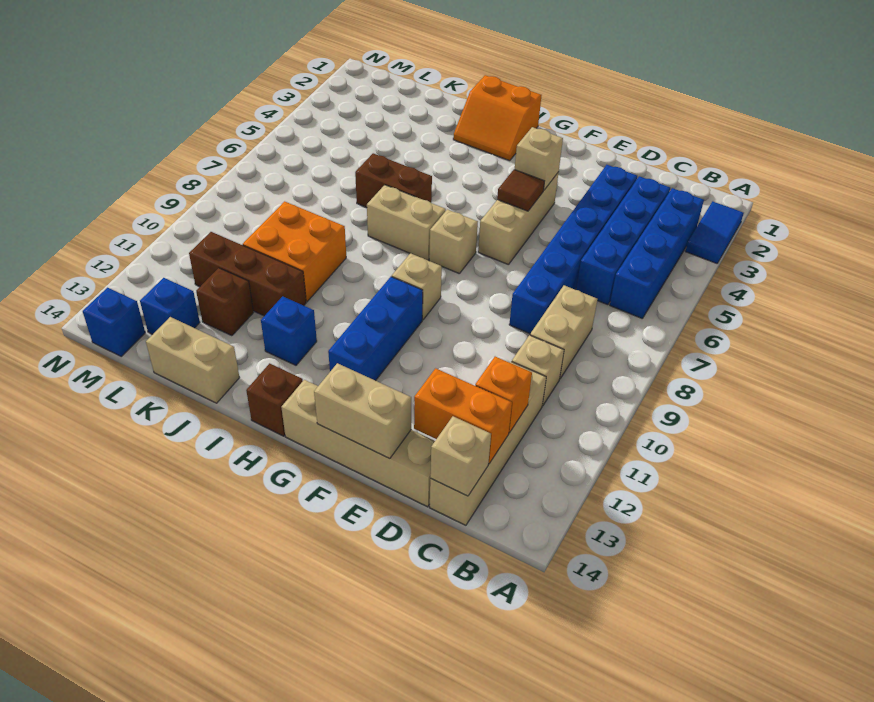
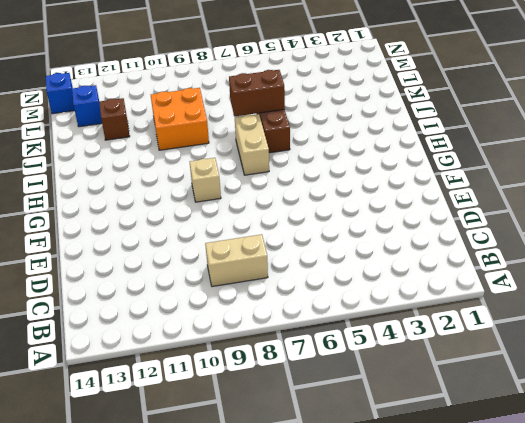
brown brick J6:J7 level 2 -> none
none -> blue tile A2:A3 level 1
none -> blue brick B3:B6 level 1
none -> blue brick C3:C6 level 1

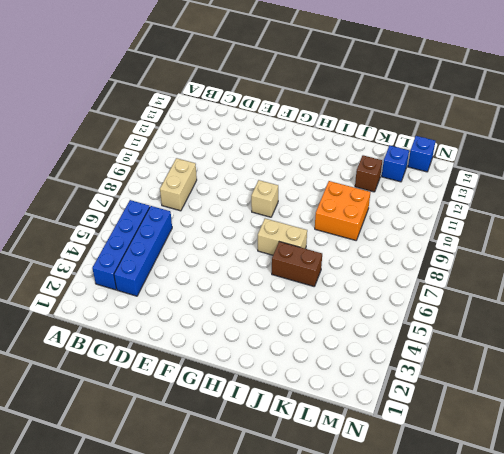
none -> blue tile A2:A3 level 1
none -> tan brick C10 level 1
none -> tan brick C11:C14 level 1

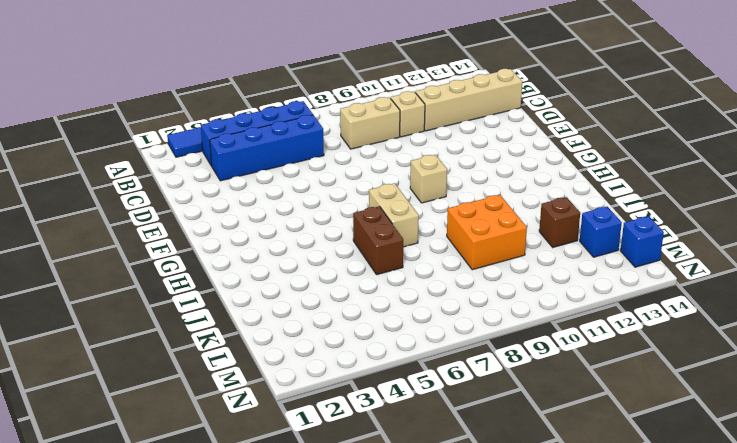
none -> blue brick D3:D8 level 1
none -> tan brick D14:G14 level 1
none -> tan brick F4:F6 level 1

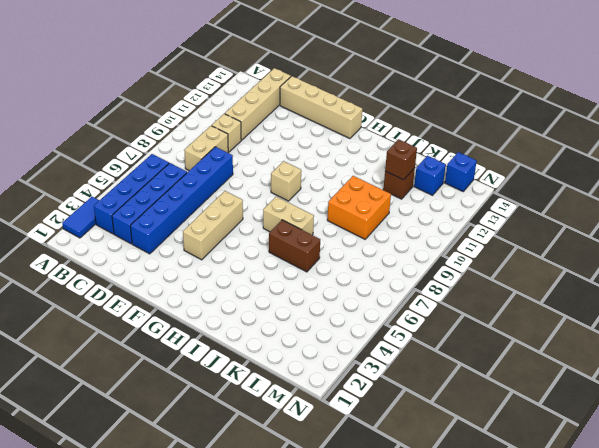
brown brick K12 level 2 -> brown brick H14 level 1
none -> tan brick G7 level 1
none -> blue brick G10:G12 level 1
none -> orange slope H1:I2 level 1 top 1

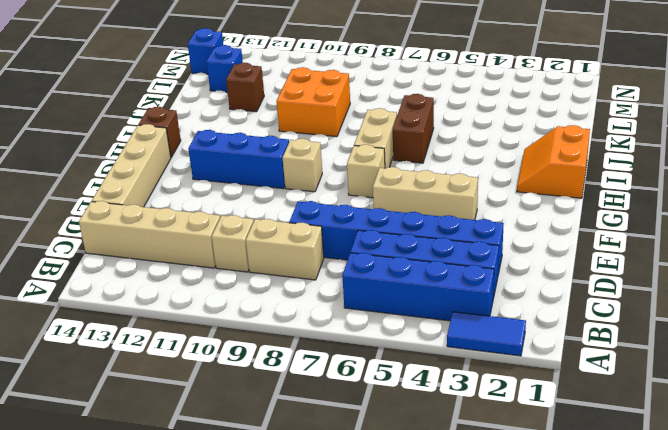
none -> blue brick I12 level 1
none -> brown brick J11:L11 level 1
none -> tan brick J14:K14 level 1

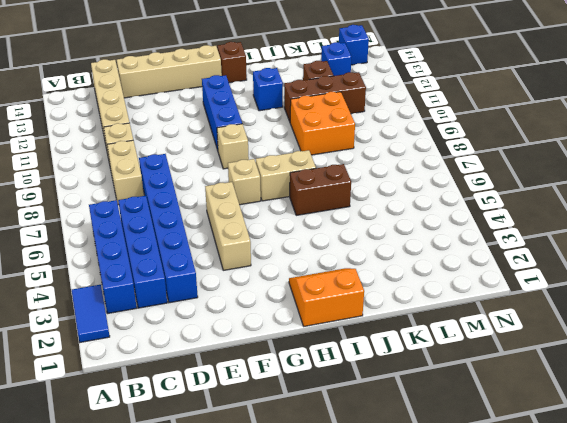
none -> tan brick J14:K14 level 1
none -> orange brick C12 level 2
none -> orange brick C13:D13 level 2

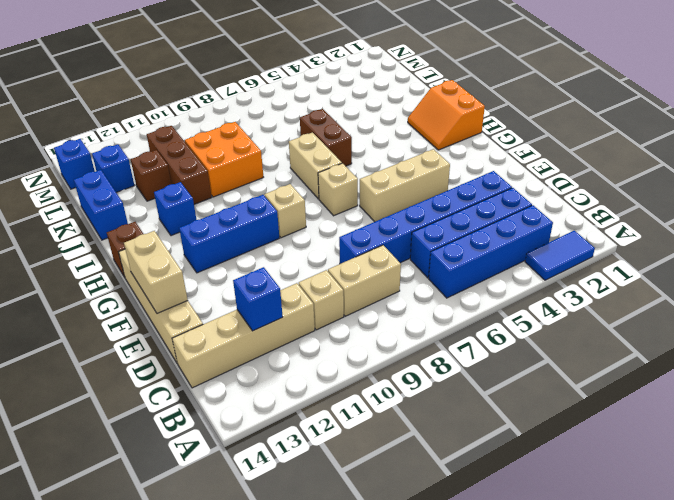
blue brick C12 level 2 -> orange brick C12 level 2
blue brick J14:K14 level 1 -> tan brick J14:K14 level 1
none -> orange brick C13:D13 level 2
none -> tan brick C14 level 2
none -> tan brick F4 level 2

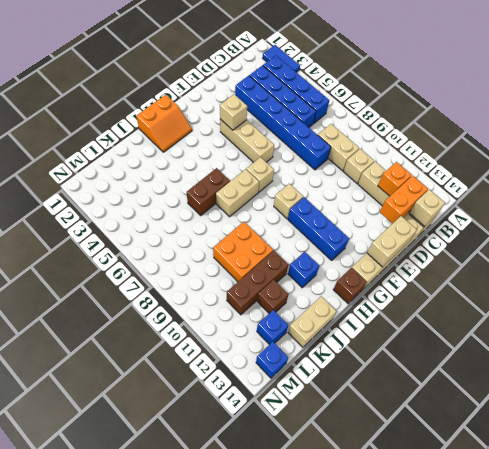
none -> brown tile F5 level 2

